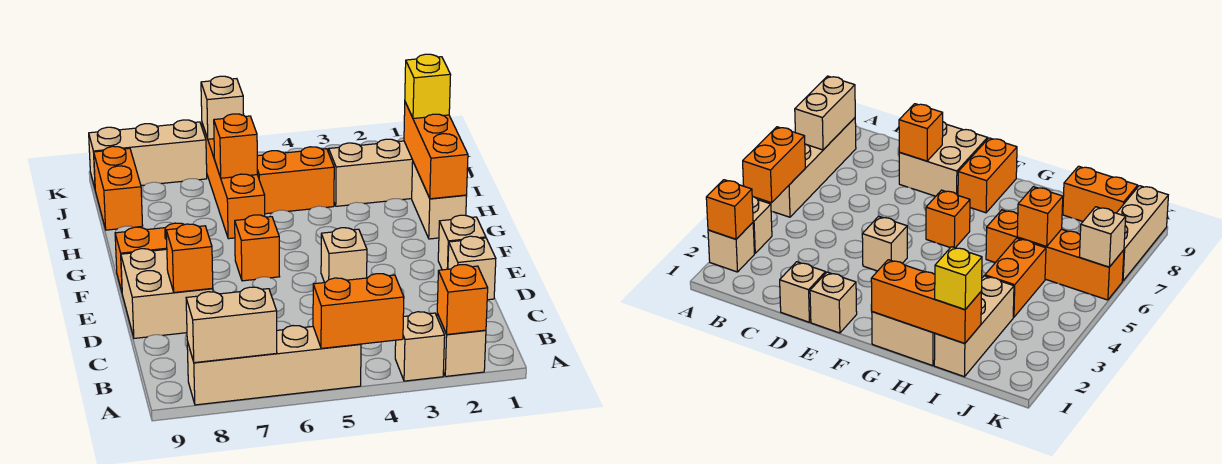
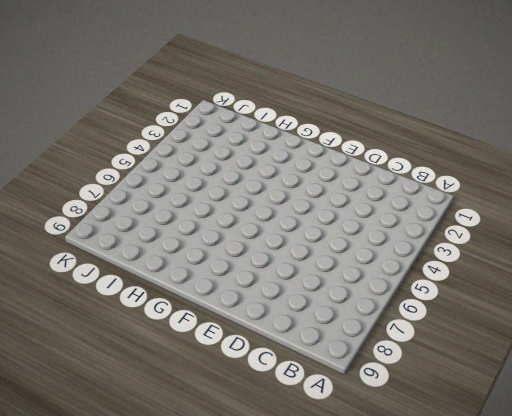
none -> tan brick A2 level 1
none -> tan brick A3 level 1
none -> tan brick A5:A8 level 1

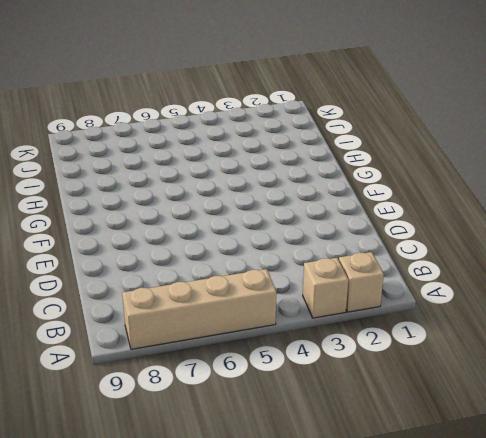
none -> tan brick D1 level 1
none -> tan brick D8:E9 level 1
none -> tan brick E1 level 1

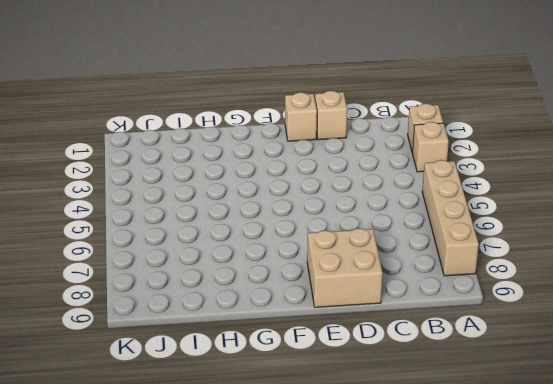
none -> tan brick E4 level 1
none -> orange brick F6 level 1
none -> orange brick F8:F9 level 1

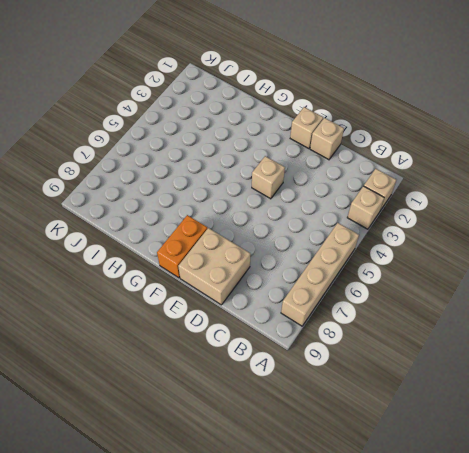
none -> orange brick F6 level 1
none -> tan brick G1:H1 level 1
none -> orange brick H6:K6 level 1

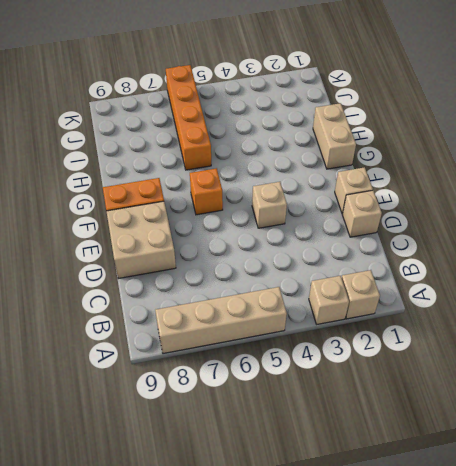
none -> tan brick I1:I3 level 1
none -> orange brick I4:I5 level 1
none -> orange brick I9:J9 level 1

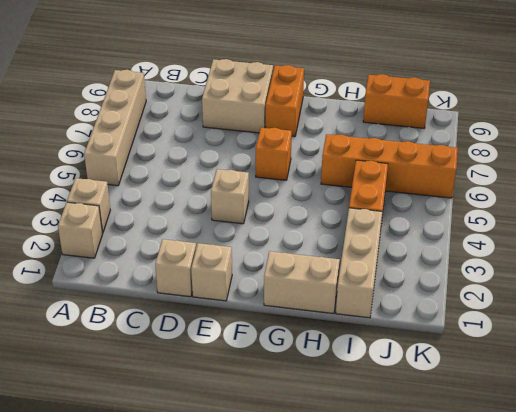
none -> tan brick K7:K9 level 1
none -> orange brick A2 level 2
none -> orange brick A4:A5 level 2

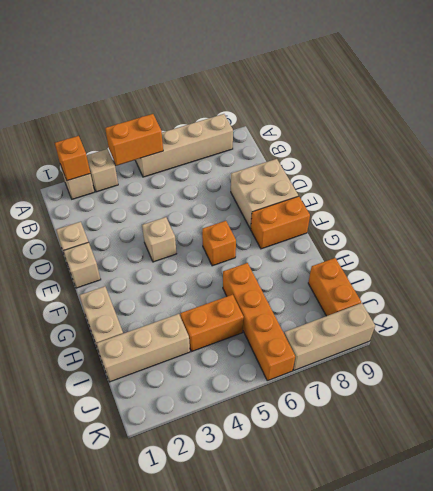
none -> tan brick A7:A8 level 2
none -> orange brick D8 level 2
none -> orange brick G1:I1 level 2

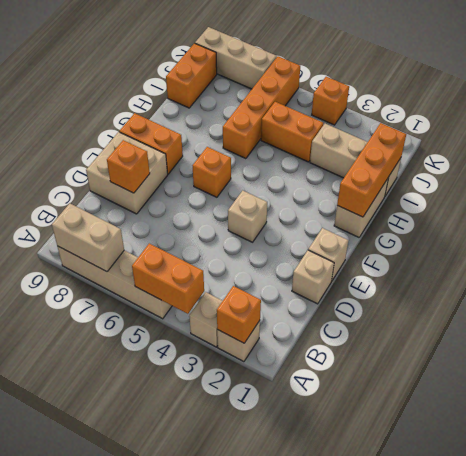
orange brick K4 level 1 -> orange brick I6 level 2
none -> tan brick K6 level 2
none -> yellow brick I1 level 3

